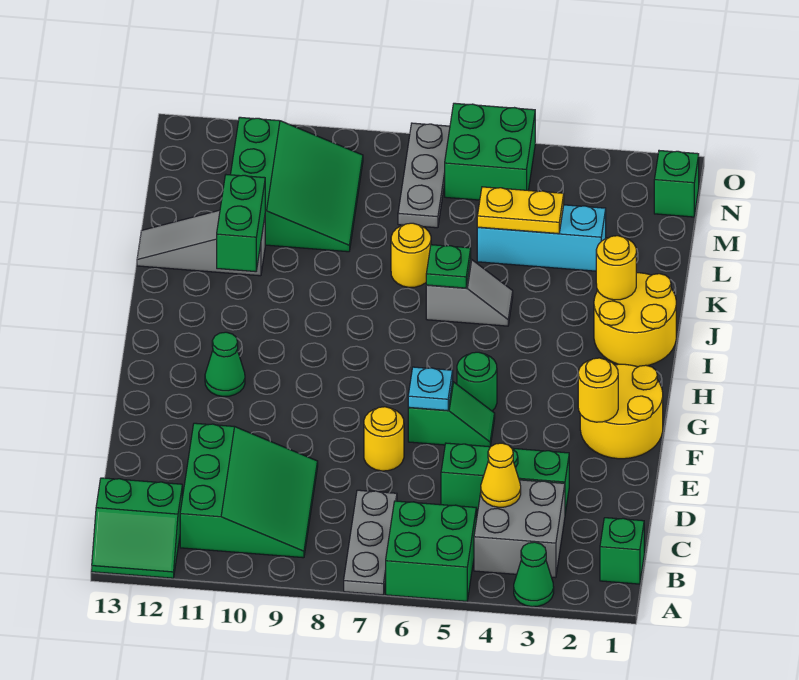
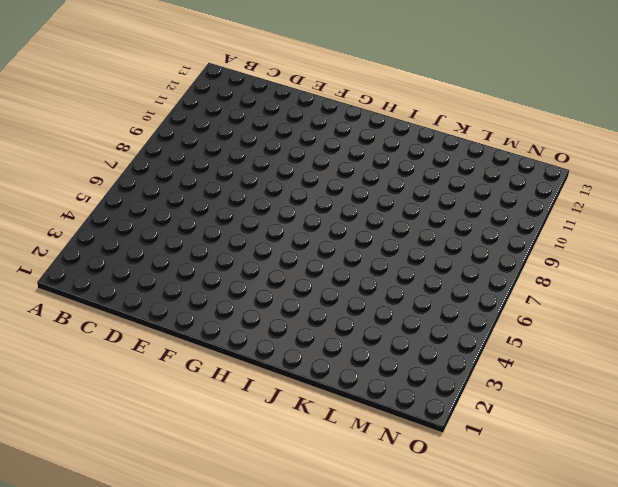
none -> green cone A3 level 1
none -> green brick A5:B6 level 1
none -> grey plate A7:C7 level 1

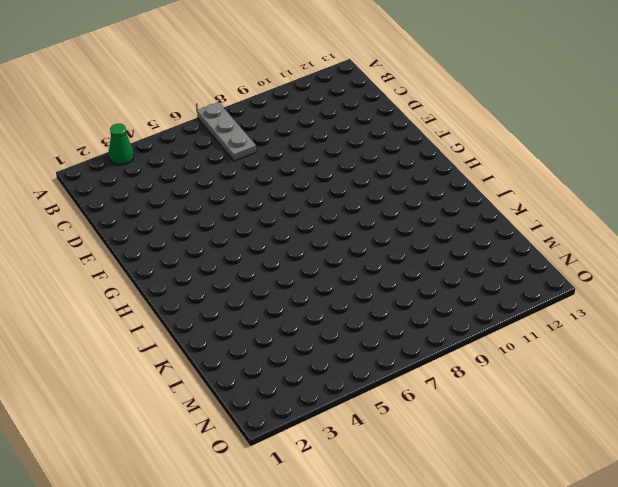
none -> green brick A5:B6 level 1
none -> green slope A12:B13 level 1 top B
none -> green brick B1 level 1

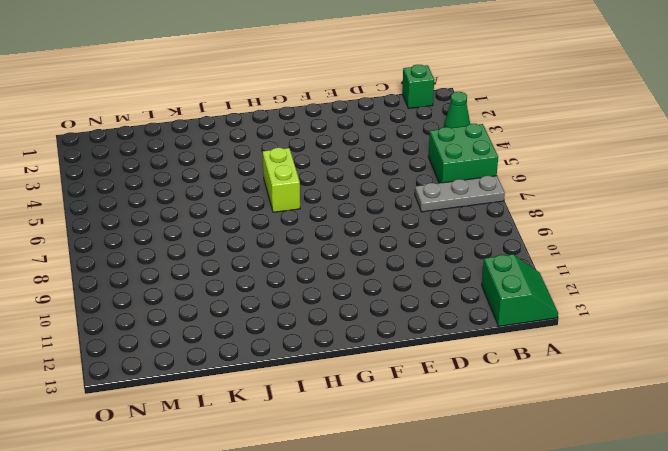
lime brick H5:H6 level 1 -> none
none -> grey brick B3:C4 level 1
none -> green slope B9:D11 level 1 top 11
none -> green brick D3:D5 level 1

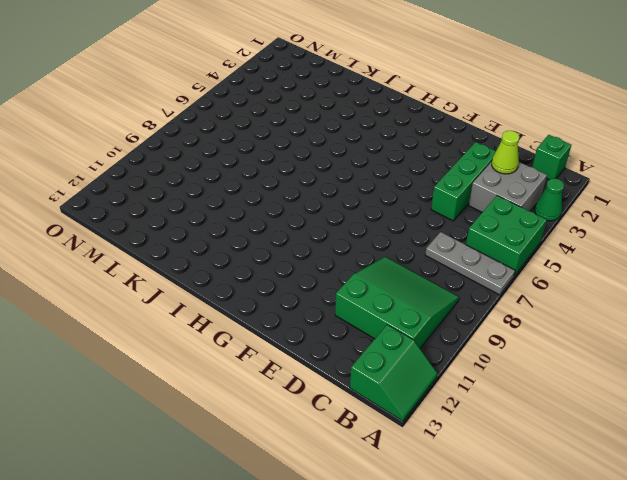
lime cone C3 level 2 -> none
none -> yellow round brick E7 level 1
none -> yellow round brick F1:G2 level 1
none -> green slope F5:F6 level 1 top 6

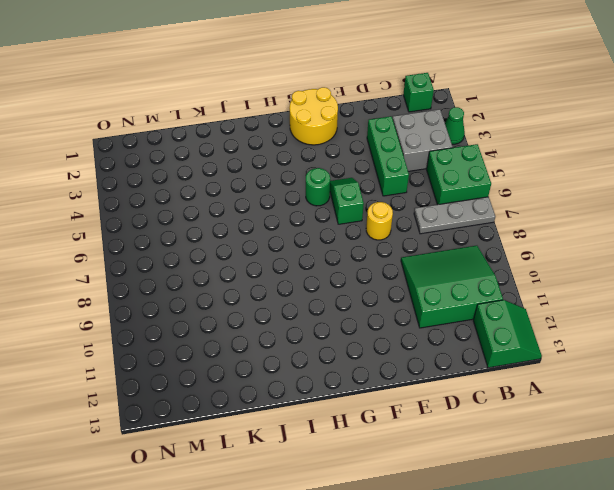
none -> green cone G11 level 1
none -> yellow round brick I1:J2 level 1
none -> grey slope J5:J6 level 1 top 6

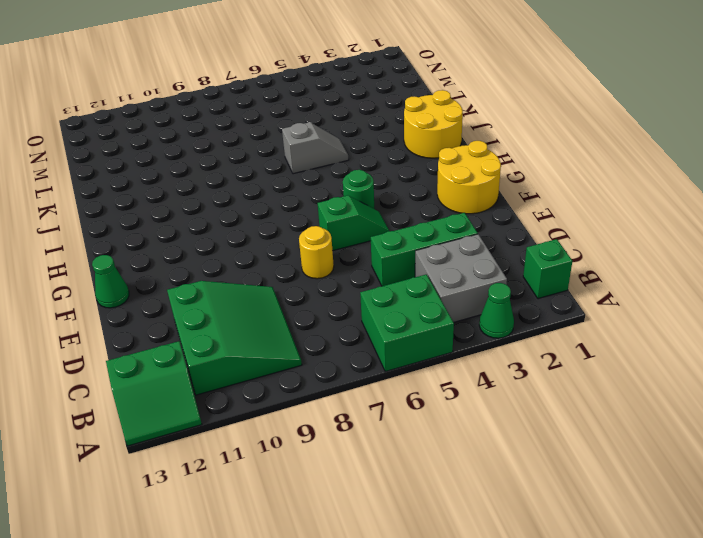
green cone F13 level 1 -> green cone G11 level 1
none -> grey plate A7:C7 level 1
none -> yellow round brick K7 level 1
none -> grey slope K11:K13 level 1 top 11

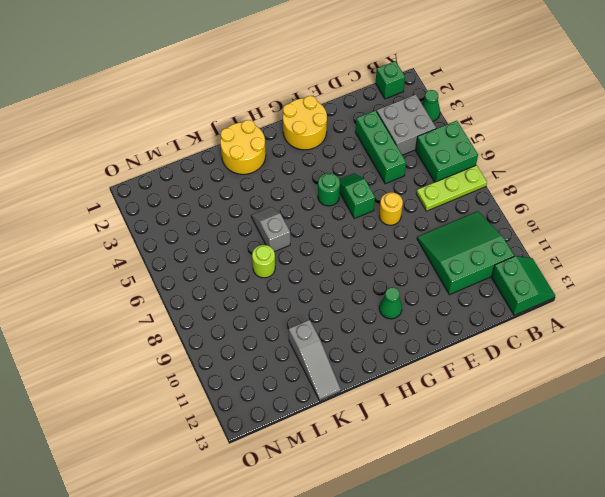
lime plate A7:C7 level 1 -> grey plate A7:C7 level 1
lime round brick K7 level 1 -> yellow round brick K7 level 1
none -> cyan brick L3:L5 level 1
none -> green slope L9:N11 level 1 top 11
none -> grey plate M7:O7 level 1

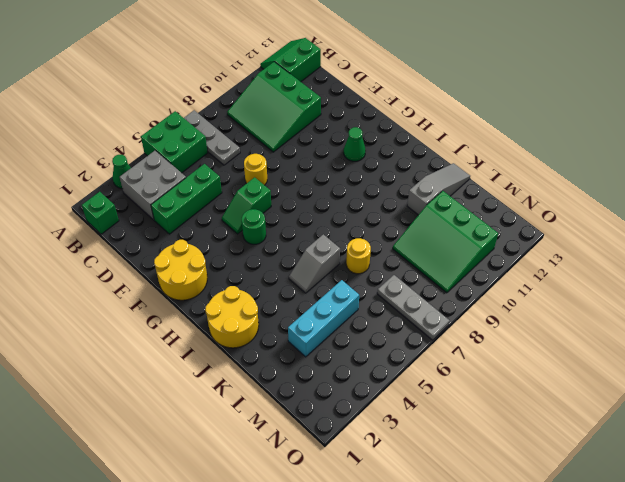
none -> green brick N1 level 1
none -> green brick N5:O6 level 1
none -> yellow cone C4 level 2

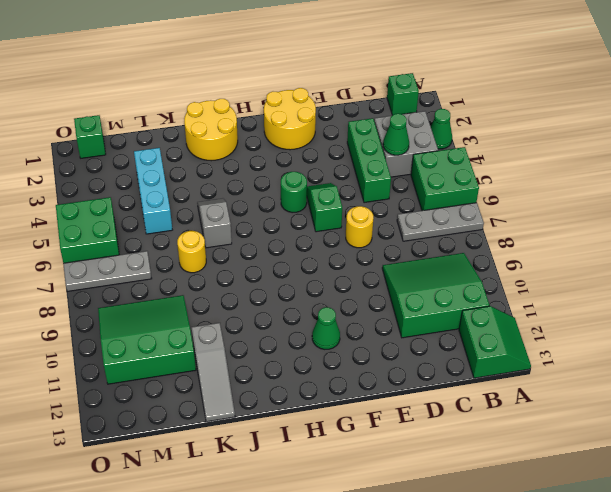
green cone C4 level 2 -> yellow cone C4 level 2
none -> yellow round brick F2 level 2
none -> cyan plate F6 level 2
none -> yellow round brick J2 level 2

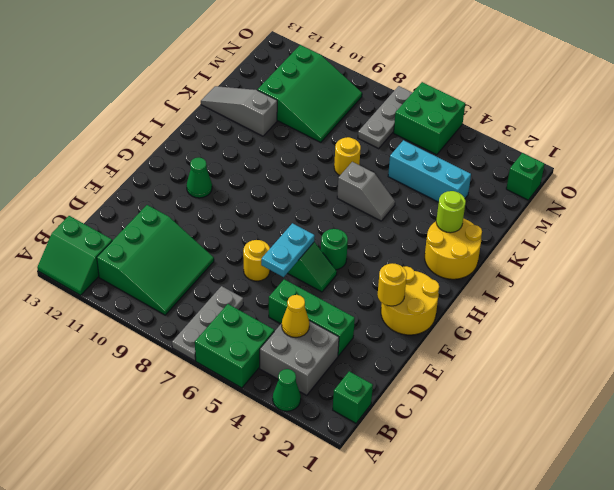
cyan plate E6:F6 level 2 -> cyan plate F6 level 2
lime round brick J2 level 2 -> yellow round brick J2 level 2
none -> green plate J6 level 2
none -> green brick J11:K11 level 2
none -> yellow plate L4:L5 level 2

